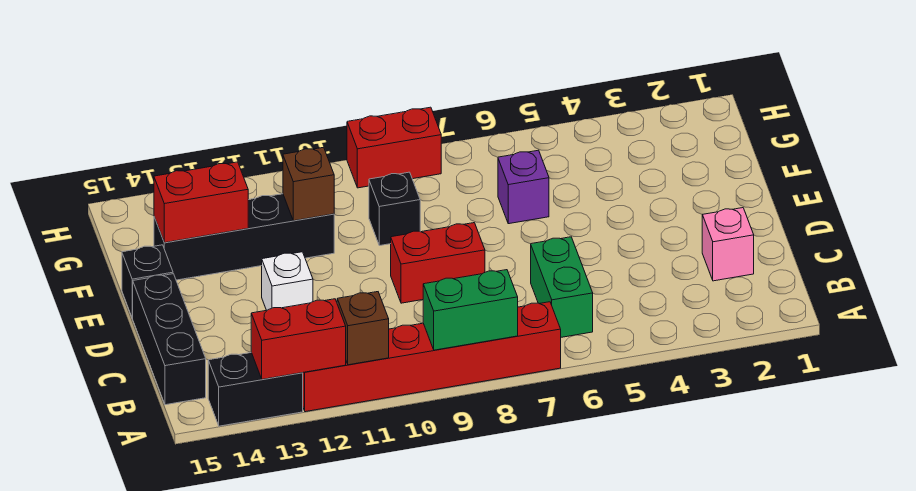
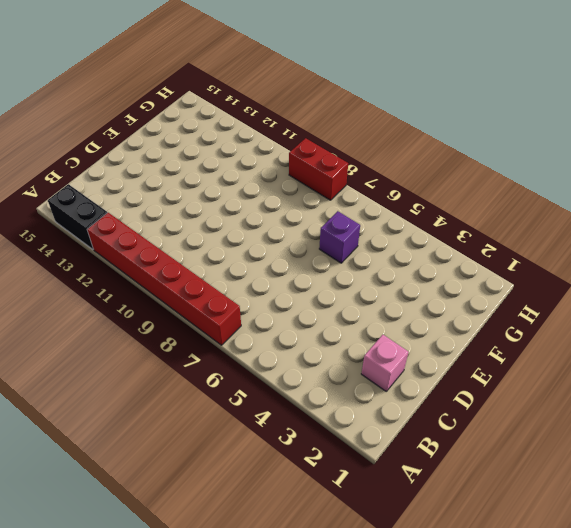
none -> green brick B6:C6 level 1
none -> black brick B15:D15 level 1
none -> red brick D8:D9 level 1

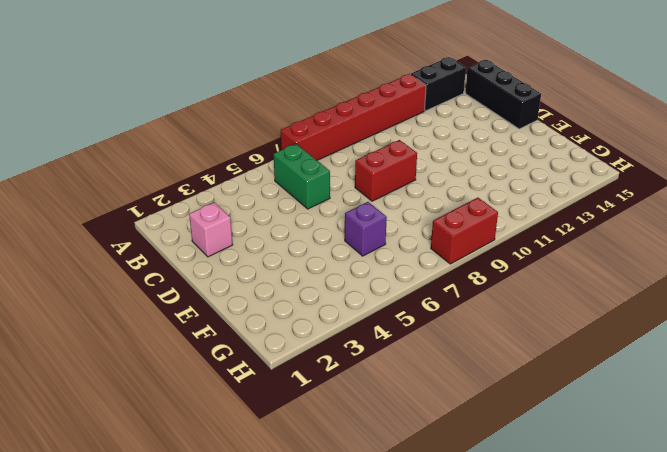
none -> white brick D12 level 1
none -> black brick E15 level 1
none -> black brick F9 level 1

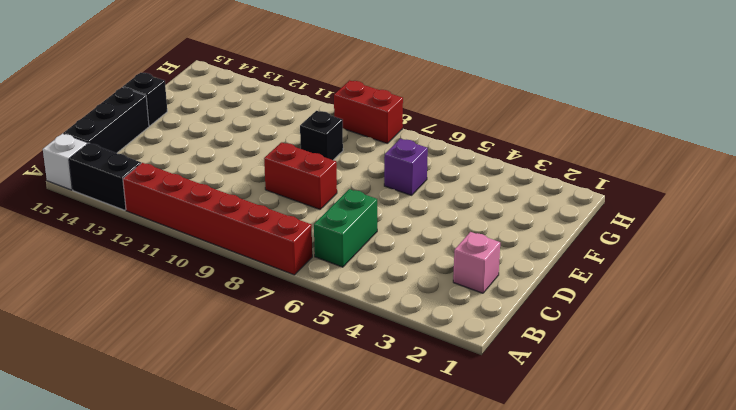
white brick A15 level 1 -> white brick D12 level 1
none -> black brick F11:F14 level 1
none -> green brick A8:A9 level 2
none -> brown brick A11 level 2

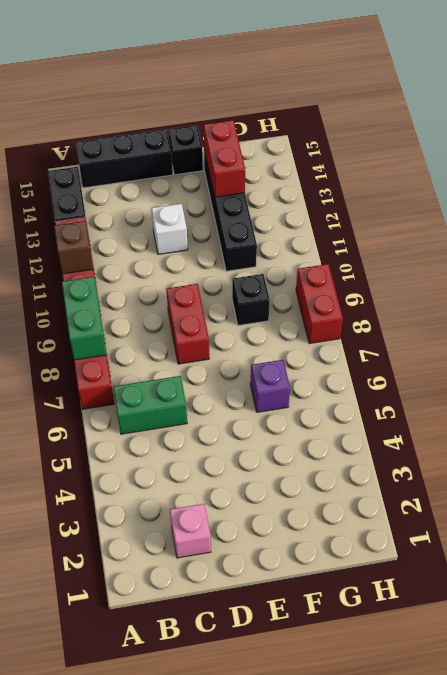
none -> red brick A12:A13 level 2
none -> brown brick F11 level 2

